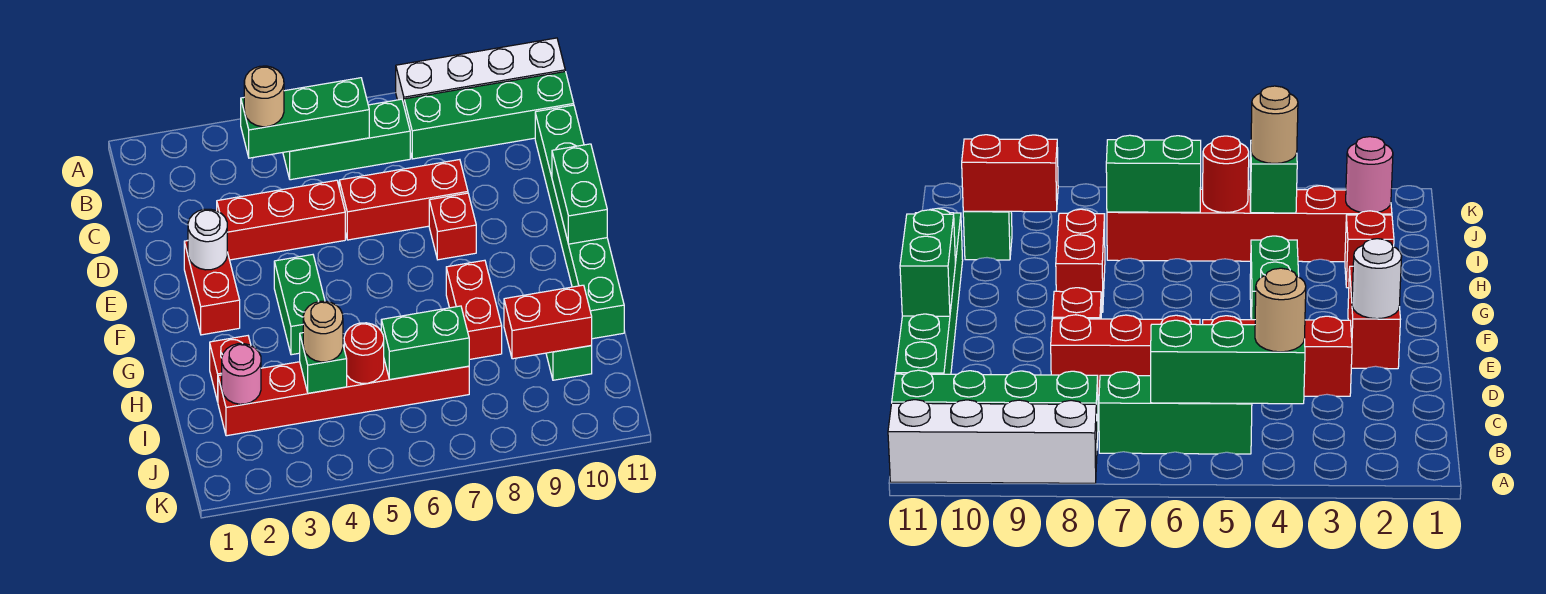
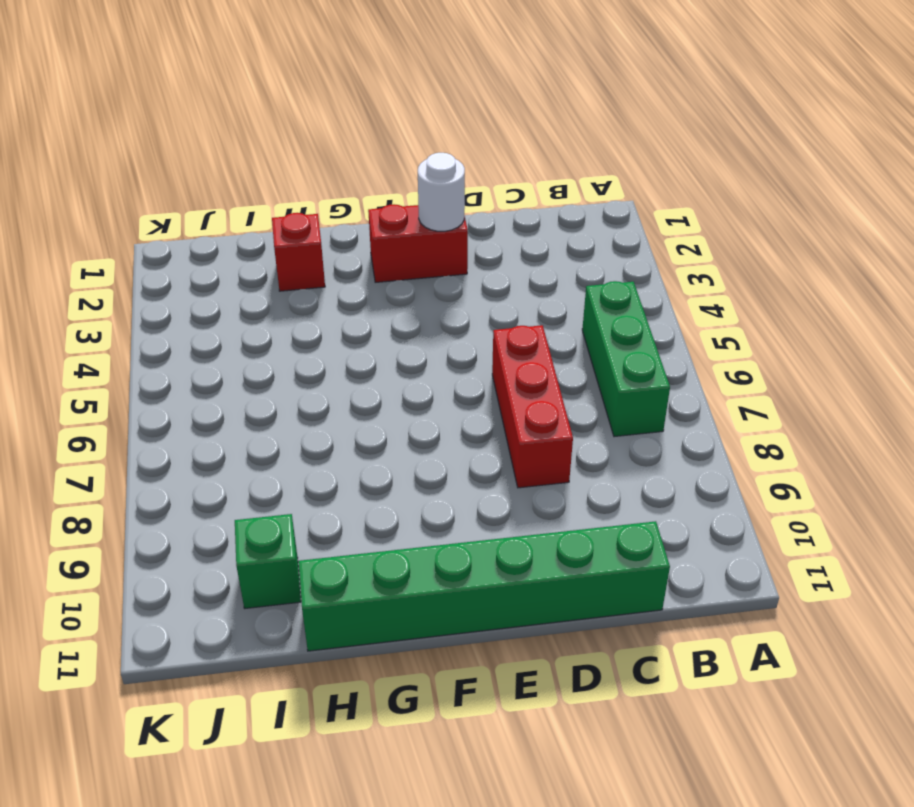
none -> white brick A8:A11 level 1
none -> green brick B8:B11 level 1
none -> red brick D3:D5 level 1

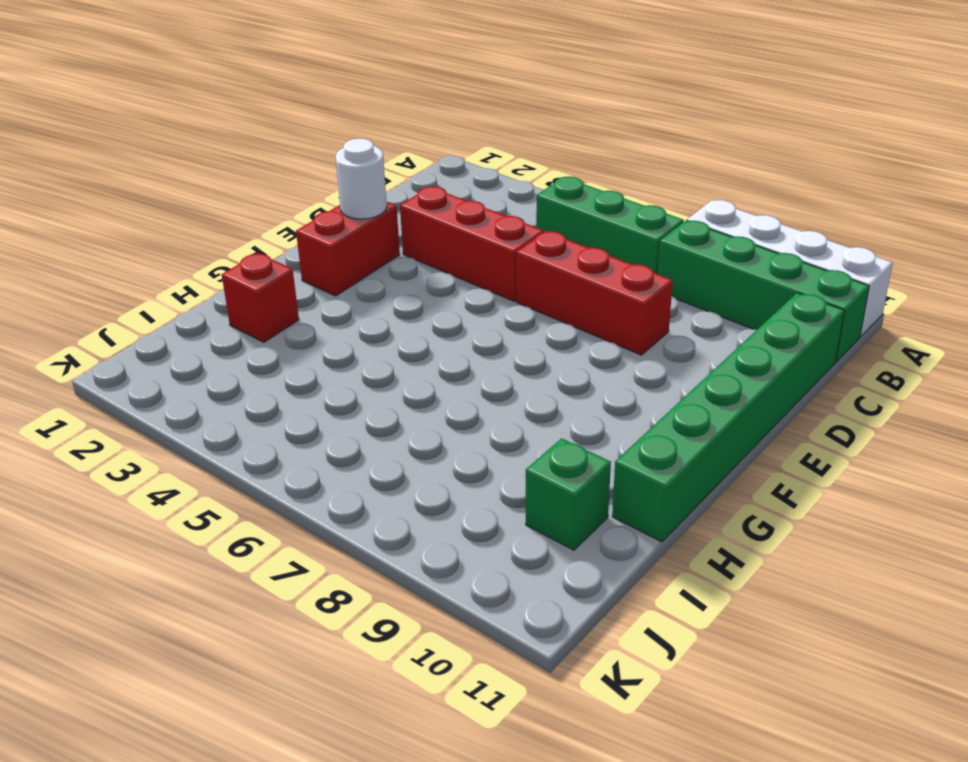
none -> red brick E8 level 1
none -> green brick F4:G4 level 1
none -> red brick G8:H8 level 1

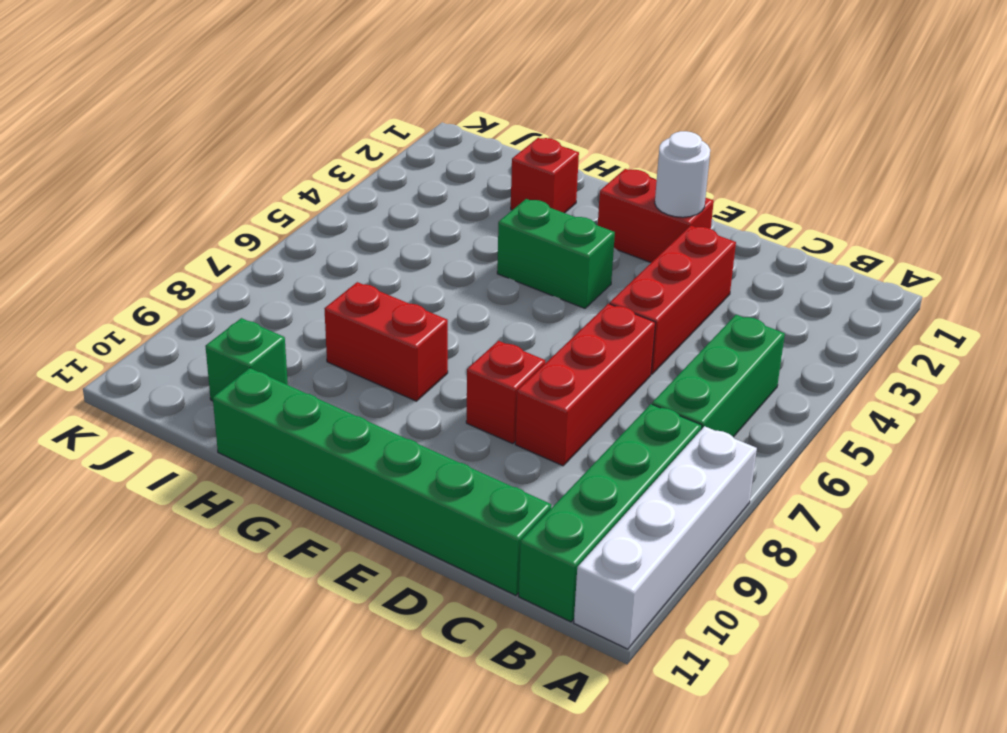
none -> red brick I2:I7 level 1
none -> green brick B4:B6 level 2
none -> green brick E11:F11 level 2

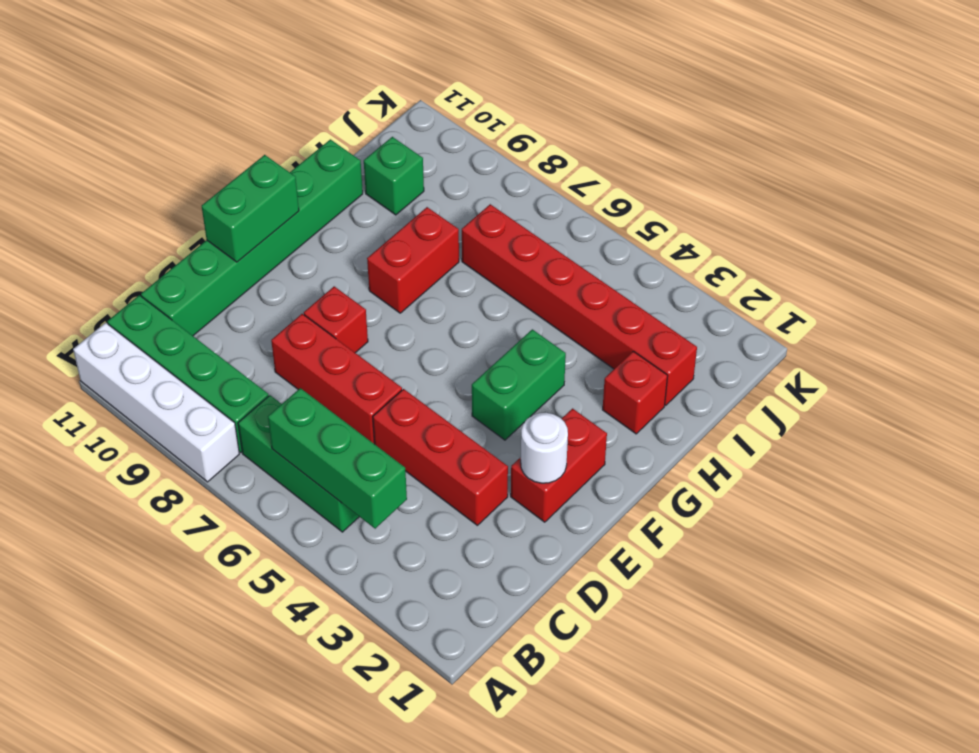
none -> pink round brick I2 level 2
none -> green brick I4 level 2
none -> red round brick I5 level 2

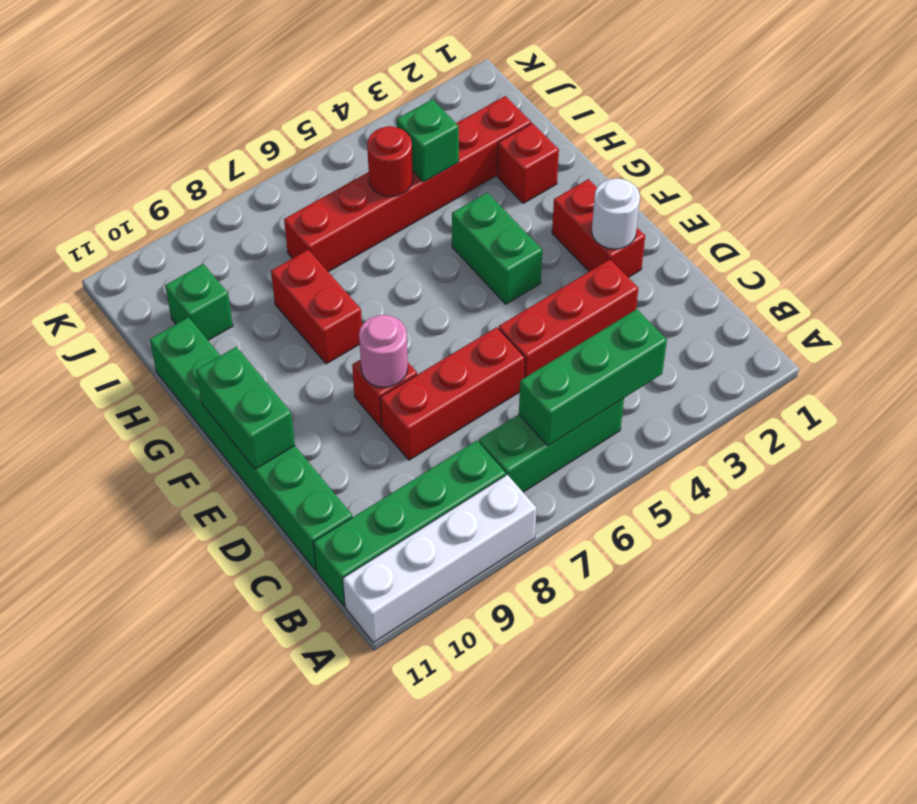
pink round brick E8 level 2 -> pink round brick I2 level 2
none -> green brick I6:I7 level 2
none -> red brick I9:I10 level 2
none -> tan round brick B4 level 3

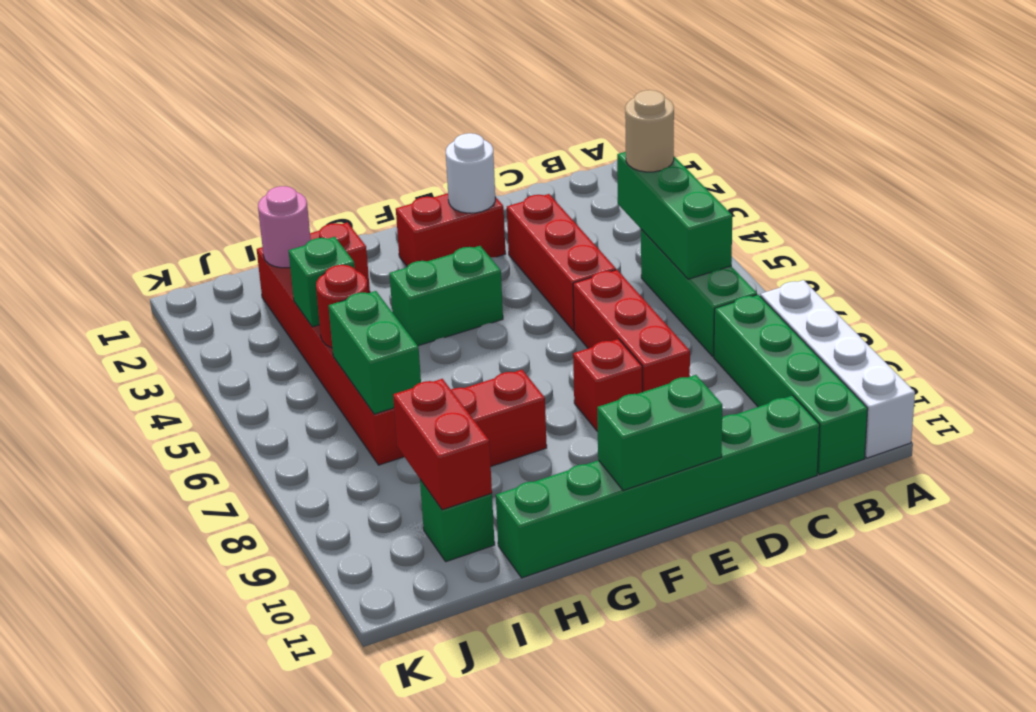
none -> tan round brick I4 level 3

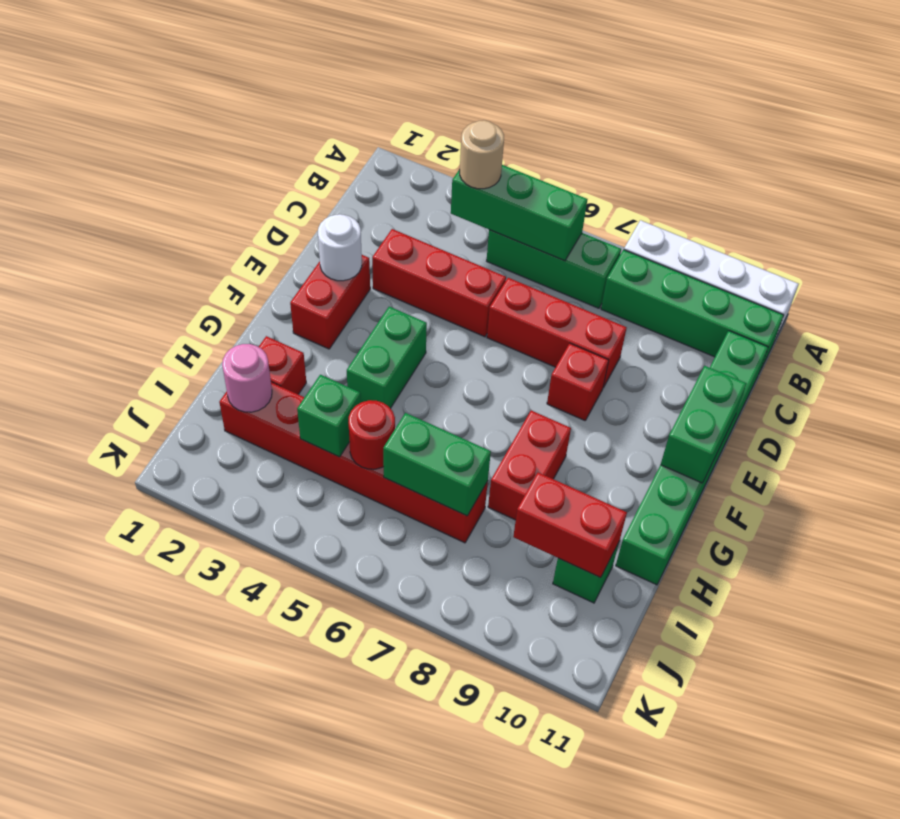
none -> tan round brick I4 level 3

